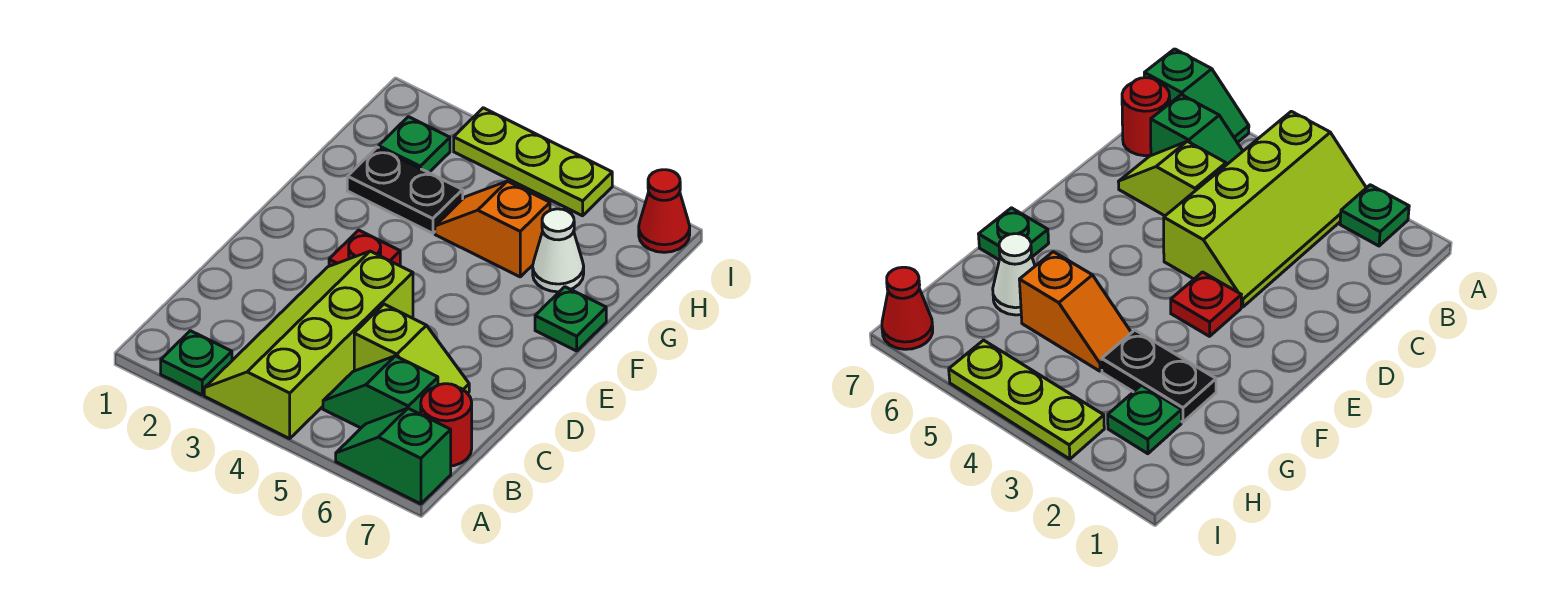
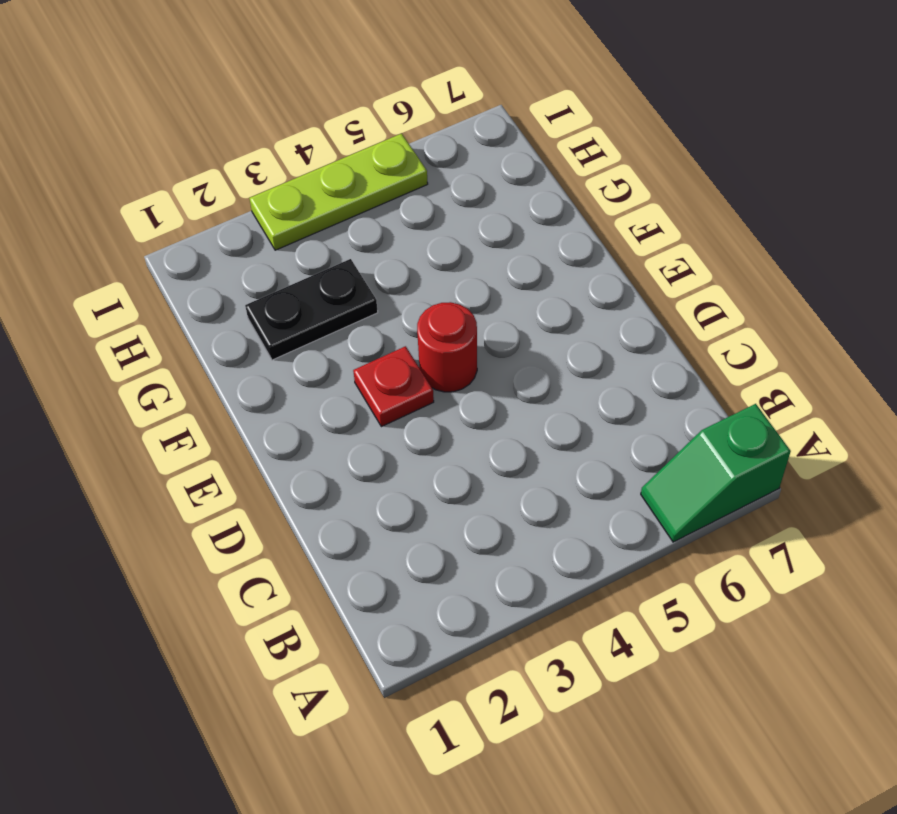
red round brick E4 level 1 -> red round brick B7 level 1
none -> green plate A2 level 1
none -> lime slope A3:D4 level 1 top 4
none -> green slope B5:B6 level 1 top 6

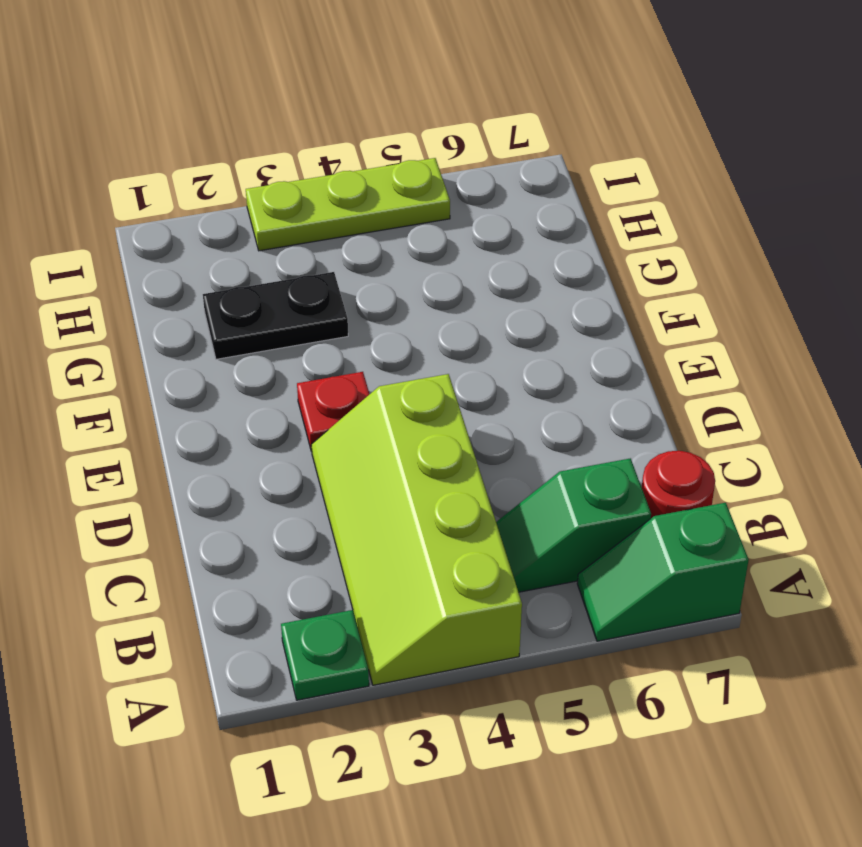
none -> lime slope C5:C6 level 1 top 5
none -> green plate F7 level 1
none -> orange slope G4:G5 level 1 top 5

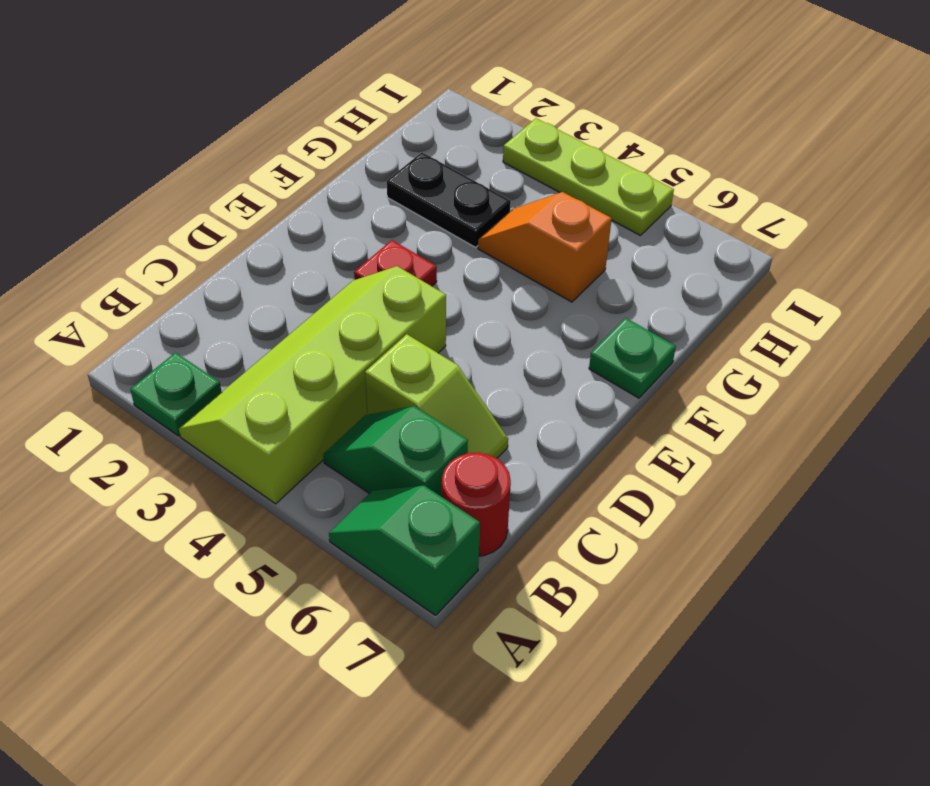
none -> white cone G6 level 1
none -> green plate H2 level 1
none -> red cone I7 level 1

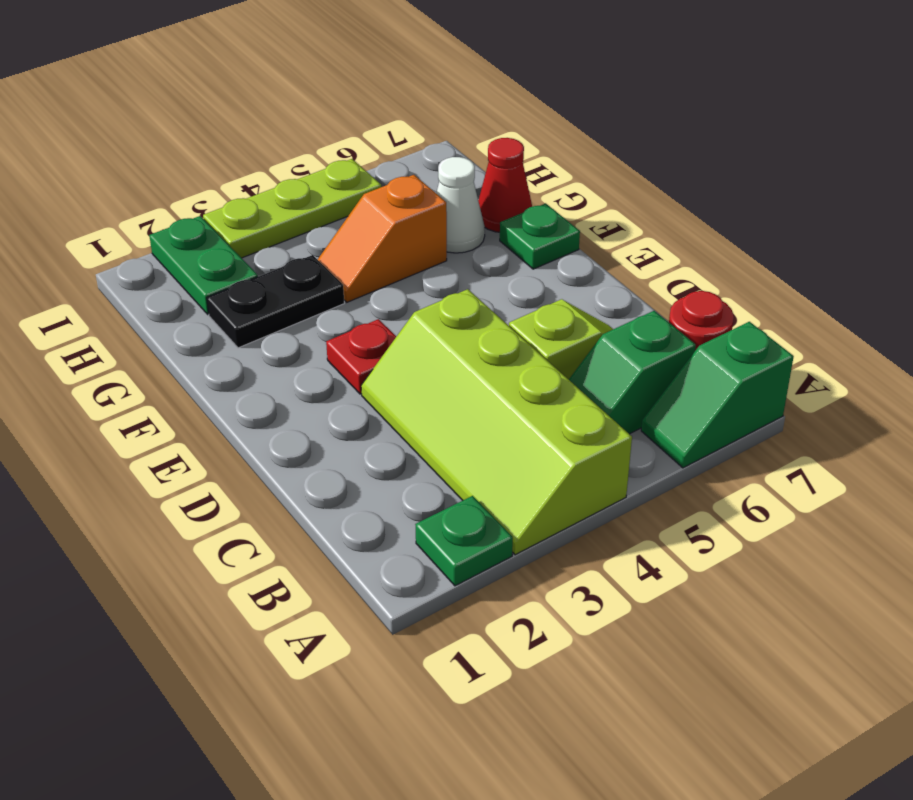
red cone G7 level 1 -> red cone I7 level 1
green plate H2:I2 level 1 -> green plate H2 level 1

